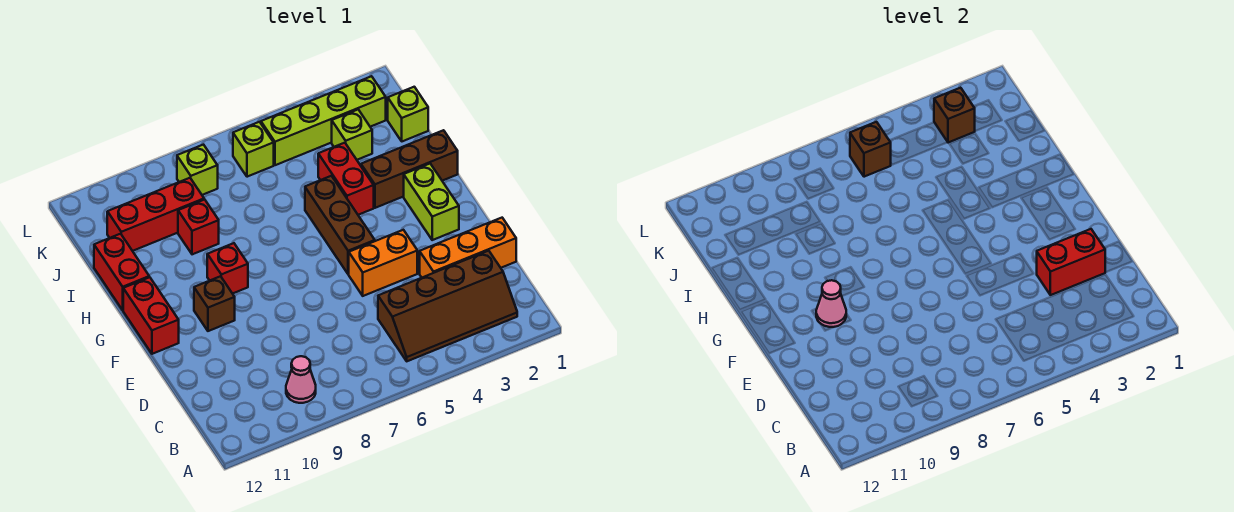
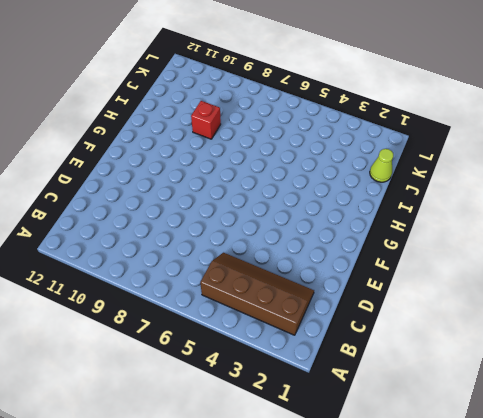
brown slope B2:C5 level 1 top B -> brown slope B2:C5 level 1 top C
lime cone J1 level 1 -> lime brick J1 level 1
none -> pink cone B9 level 1
none -> orange brick D1:D3 level 1
none -> orange brick E4:E5 level 1

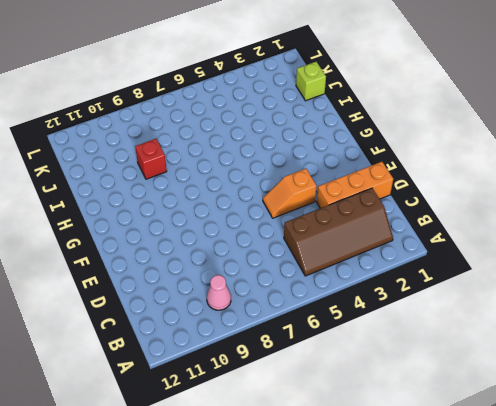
orange slope E4:E5 level 1 top 4 -> orange brick E4:E5 level 1
none -> lime brick F2:G2 level 1
none -> brown brick F5:H5 level 1
none -> brown brick F10 level 1

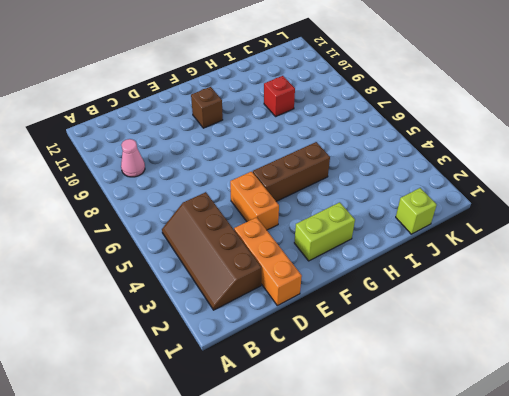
none -> red brick F12:G12 level 1
none -> red brick G9 level 1
none -> brown brick H1:H3 level 1

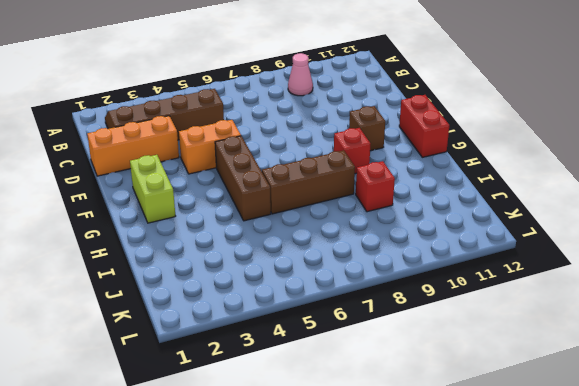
brown brick H6:H8 level 1 -> brown brick H1:H3 level 1
none -> red brick H4:I4 level 1
none -> red brick H12:I12 level 1
none -> lime brick J1 level 1

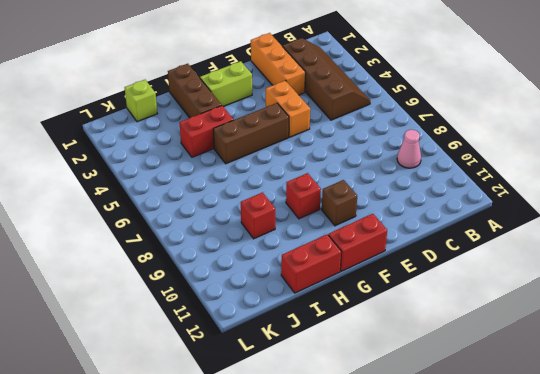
none -> lime brick J3 level 1
none -> red brick J9:J11 level 1
none -> lime brick K2:K5 level 1

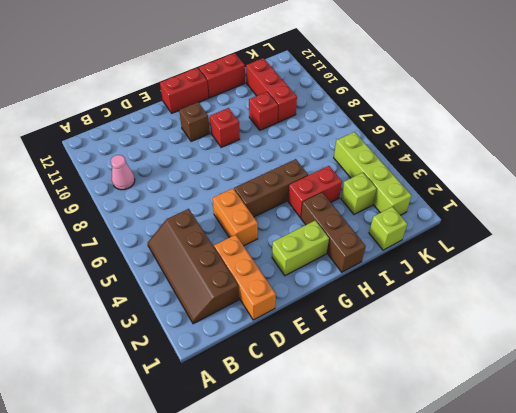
none -> lime brick K6 level 1
none -> lime brick K8 level 1
none -> red brick D2:D3 level 2

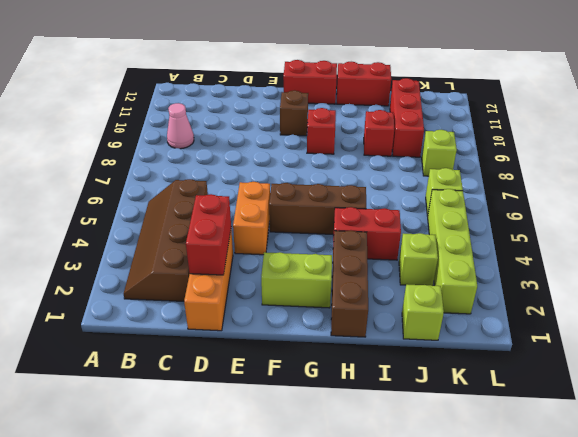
none -> pink cone F10 level 2
none -> brown brick K3 level 2
none -> brown brick K6 level 2

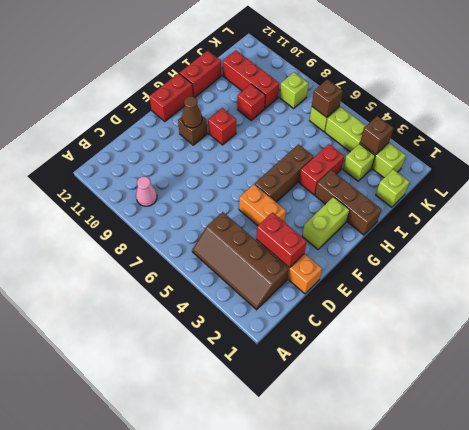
brown cone F10 level 2 -> pink cone F10 level 2

